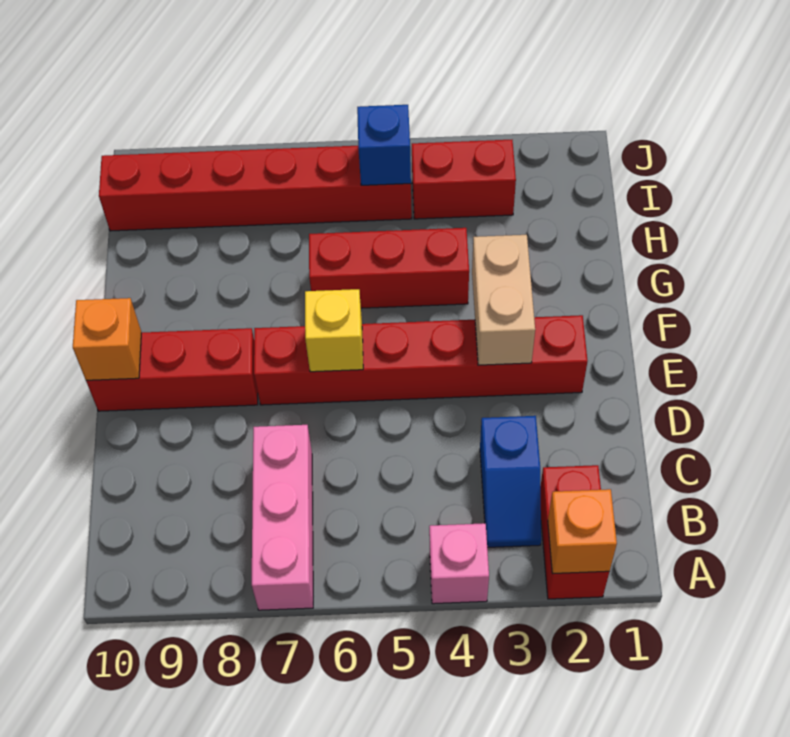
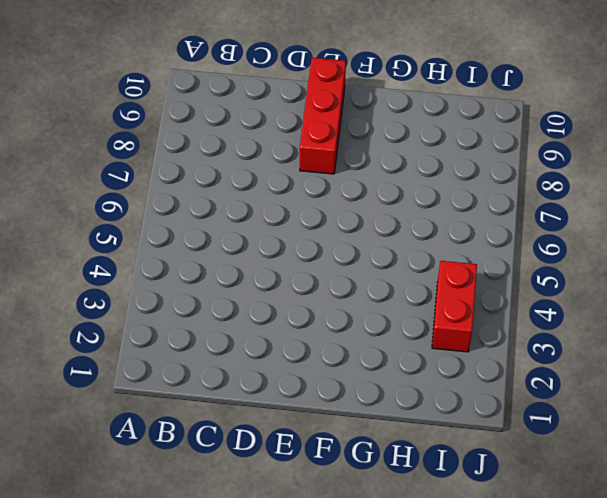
none -> red brick A2:B2 level 1
none -> pink brick A4 level 1
none -> pink brick A7:C7 level 1

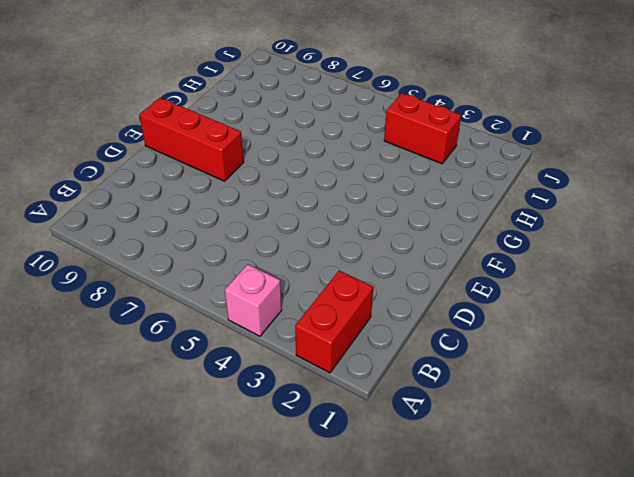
none -> pink brick A7:C7 level 1
none -> blue slope B3:C3 level 1 top C
none -> red brick E2:E7 level 1

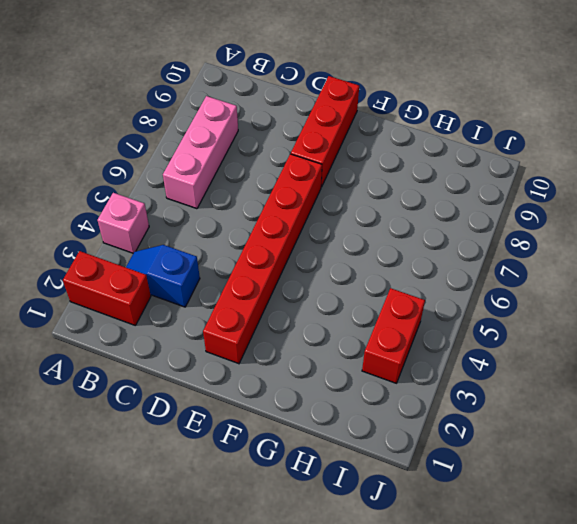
pink brick B6:B8 level 1 -> pink brick A7:C7 level 1
none -> red brick G4:G6 level 1
none -> red brick I5:I10 level 1
none -> orange brick A2 level 2

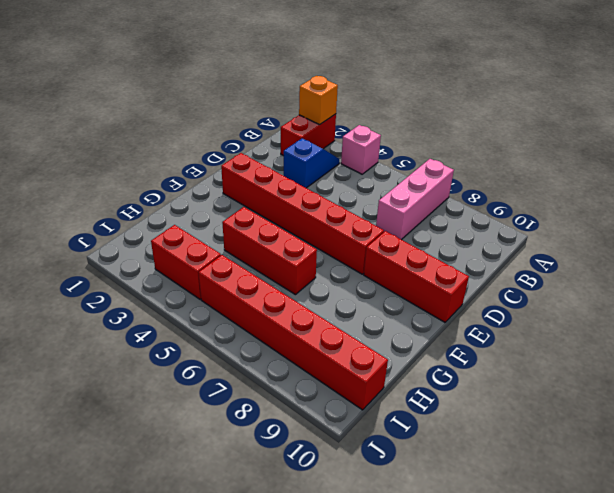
none -> tan brick E3:F3 level 2
none -> yellow brick E6 level 2
none -> orange brick E10 level 2

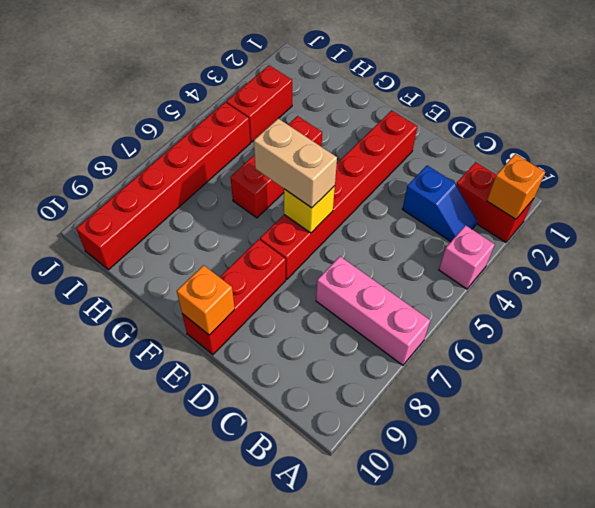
tan brick E6:F6 level 3 -> tan brick E3:F3 level 2
none -> blue brick I5 level 2

